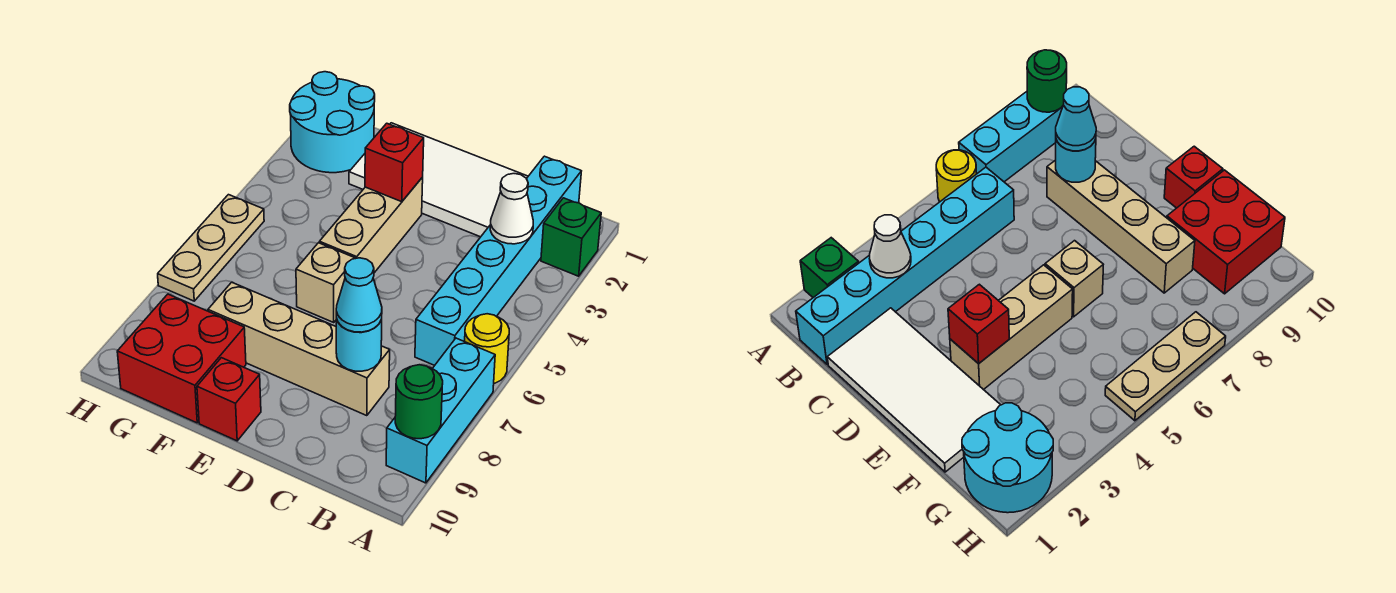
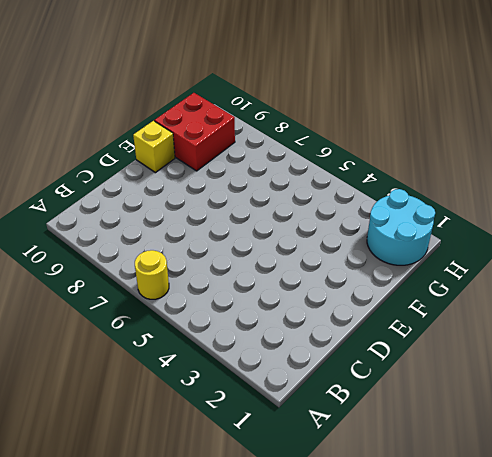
yellow brick E10 level 1 -> red brick E10 level 1
none -> green brick A2 level 1
none -> cyan brick A7:A9 level 1
none -> cyan brick B1:B6 level 1

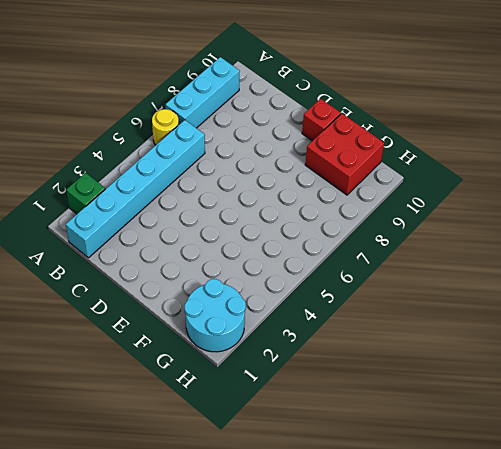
none -> white tile C1:F2 level 1
none -> tan brick C8:F8 level 1
none -> tan brick E3:E5 level 1

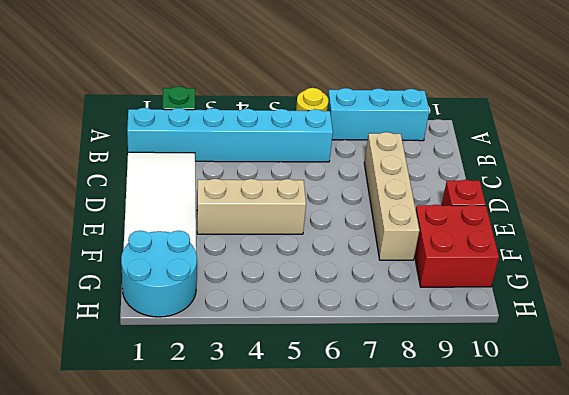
none -> tan brick E6 level 1
none -> tan plate H5:H7 level 1
none -> green round brick A9 level 2

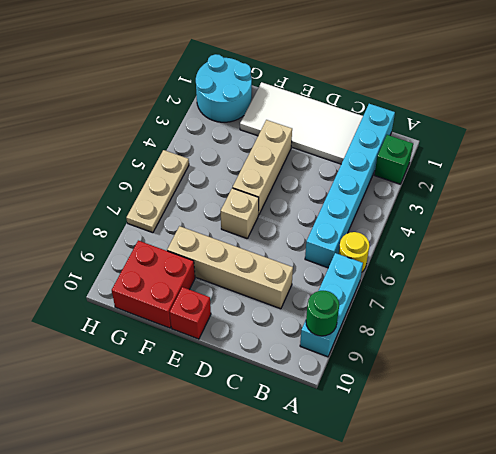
none -> white cone B3 level 2
none -> cyan round brick C8 level 2
none -> red brick E3 level 2

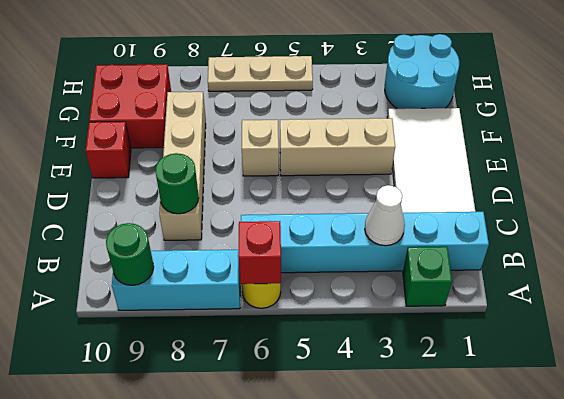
red brick A6 level 2 -> red brick E3 level 2
green round brick C8 level 2 -> cyan round brick C8 level 2
none -> cyan cone C8 level 3

